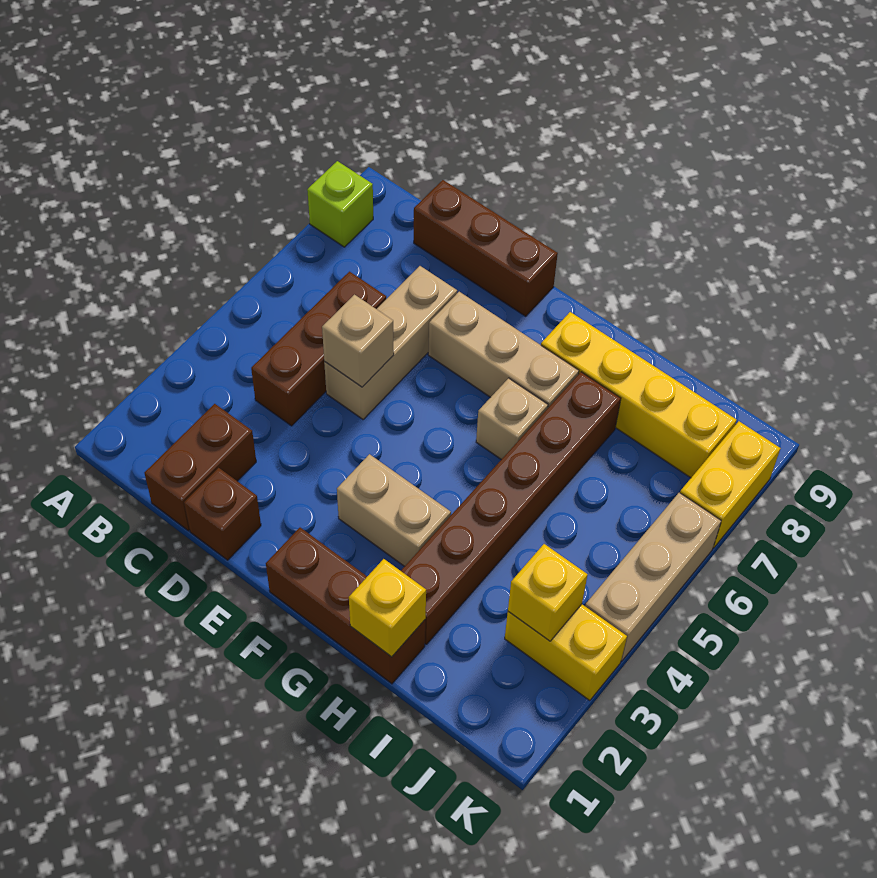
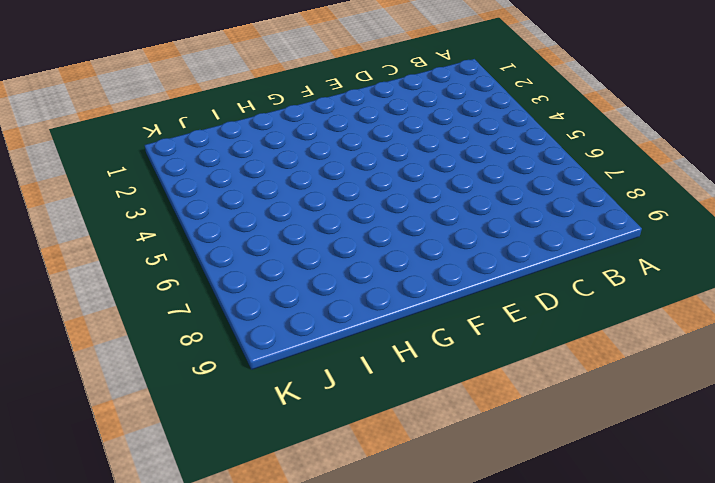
none -> lime brick A8 level 1
none -> brown brick C1:C2 level 1
none -> brown brick C4:C6 level 1

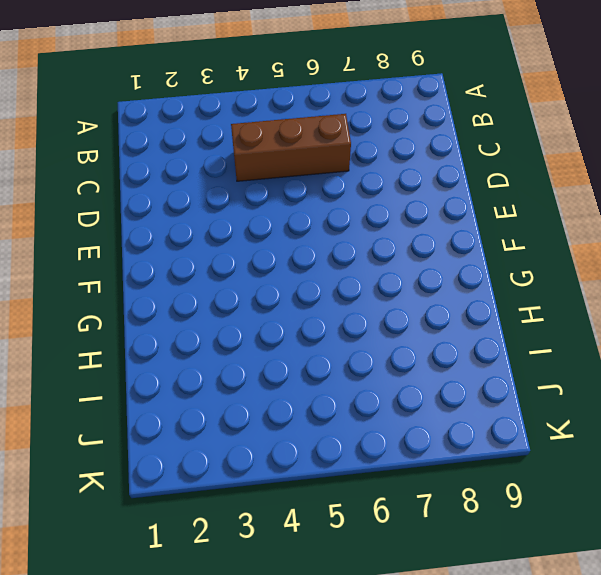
none -> lime brick A8 level 1
none -> brown brick C1:C2 level 1
none -> brown brick C9:E9 level 1

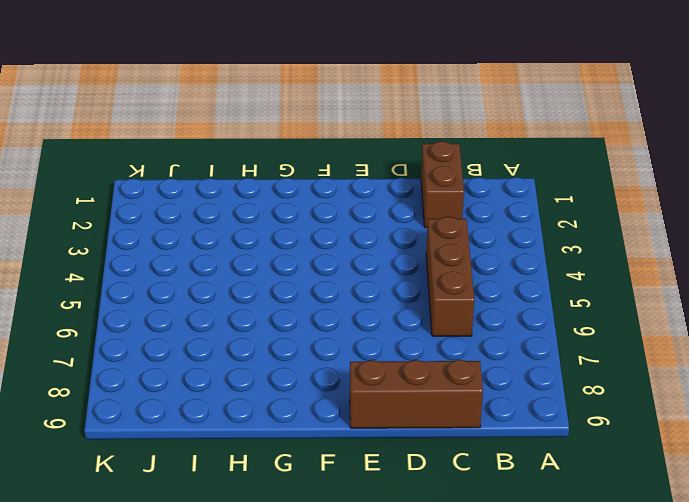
none -> lime brick A8 level 1
none -> brown brick D1 level 1
none -> tan brick D5:D7 level 1

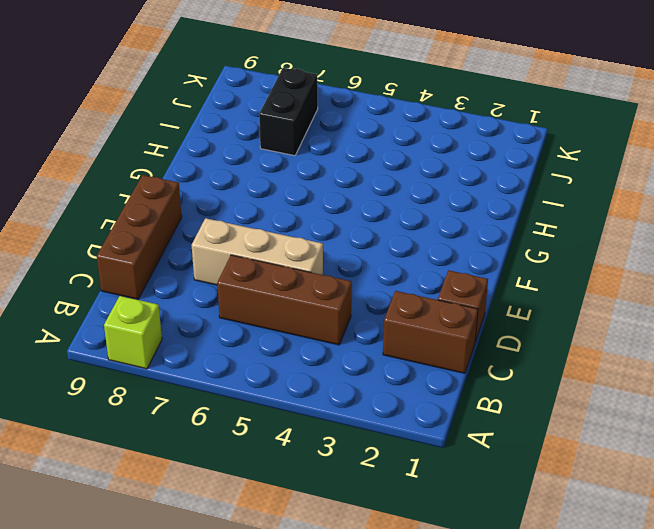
black brick I7:J7 level 1 -> none
none -> tan brick E7:G7 level 1
none -> brown brick F1:H1 level 1
none -> tan brick F3:G3 level 1

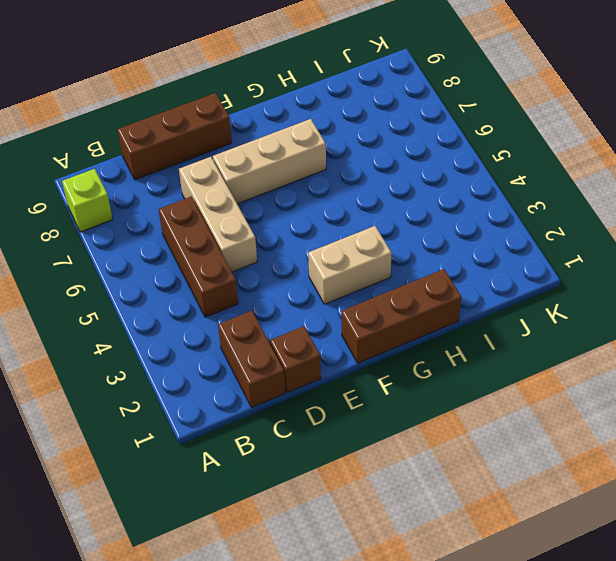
none -> tan brick G6 level 1
none -> yellow brick G8:J8 level 1
none -> brown brick H2:H7 level 1

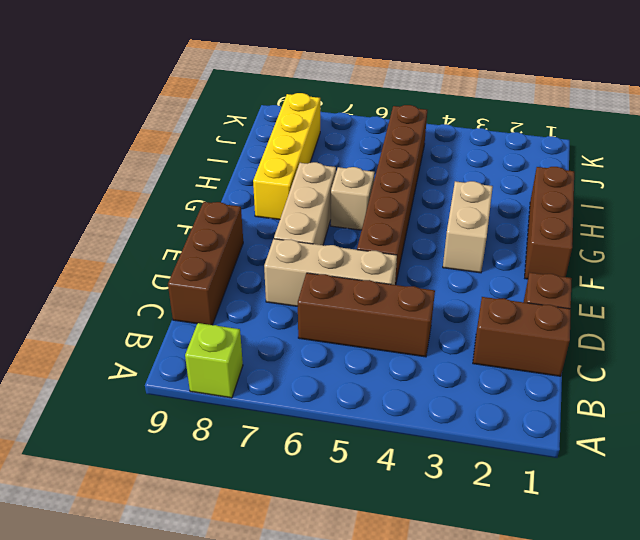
brown brick E5:J5 level 1 -> brown brick H2:H7 level 1
none -> yellow brick J3:K3 level 1
none -> tan brick K4:K6 level 1
none -> yellow brick K7:K8 level 1

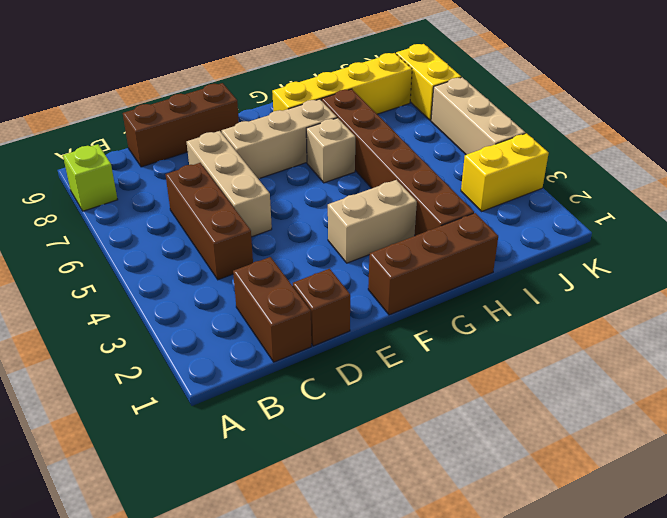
none -> tan brick D5 level 2
none -> yellow brick H1 level 2
none -> yellow brick J3 level 2

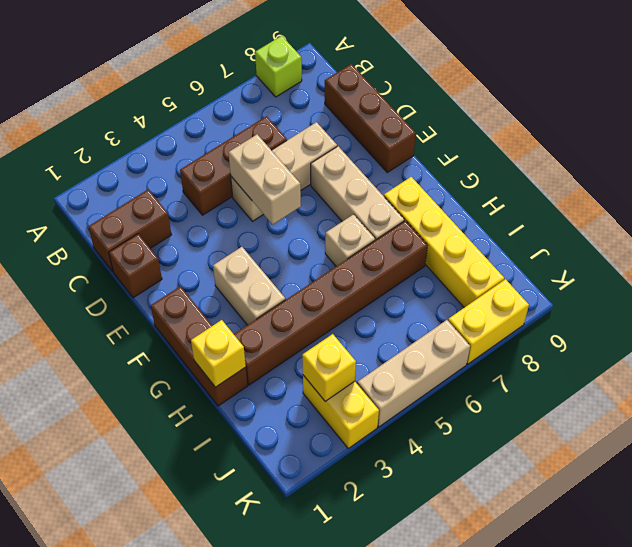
tan brick D5:E5 level 2 -> tan brick D5 level 2

